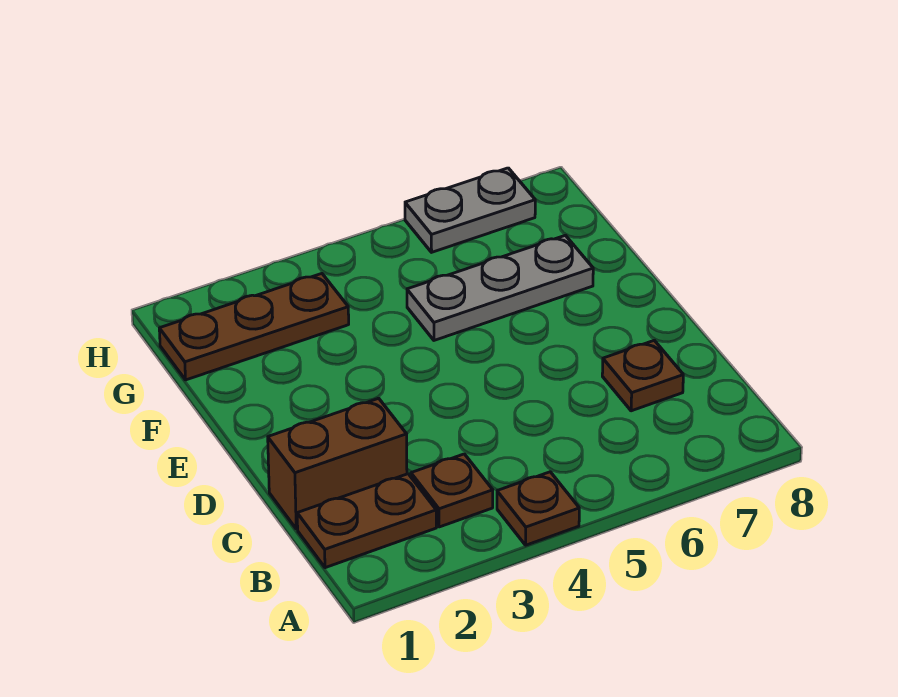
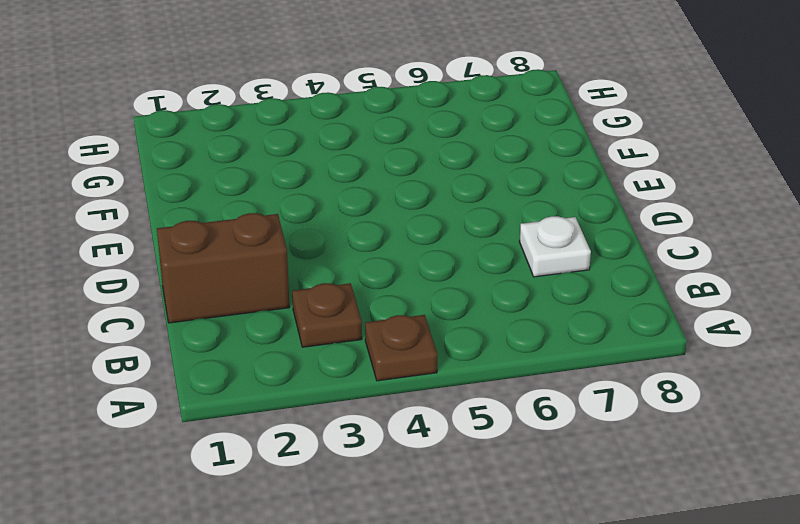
white plate C7 level 1 -> brown plate C7 level 1
none -> brown plate B1:B2 level 1
none -> grey plate F5:F7 level 1

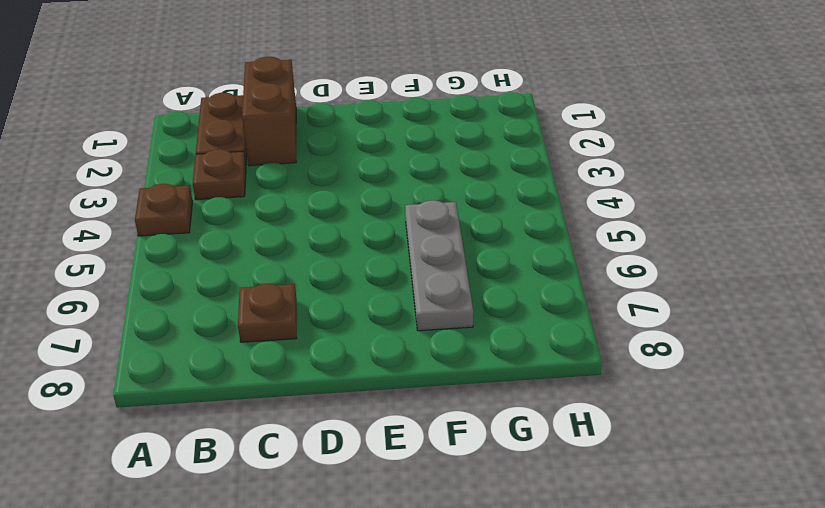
none -> brown plate G1:G3 level 1
none -> grey plate H6:H7 level 1

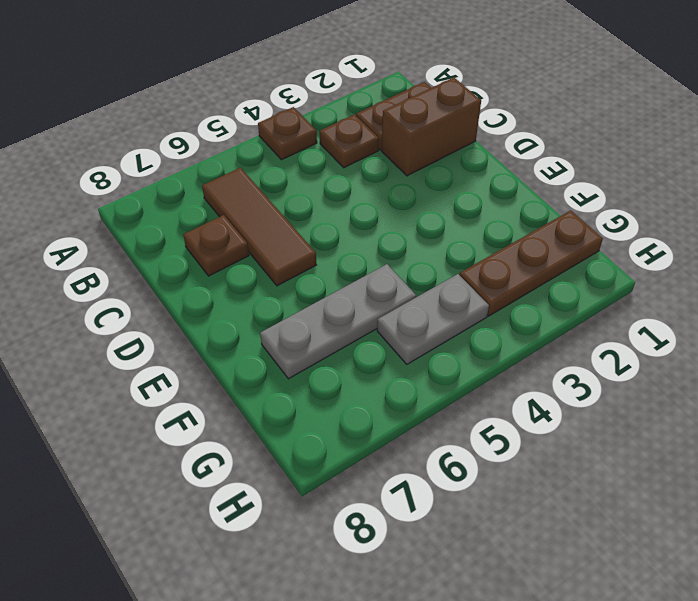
brown tile B6:D6 level 1 -> none
grey plate G4:G5 level 1 -> grey plate H6:H7 level 1

